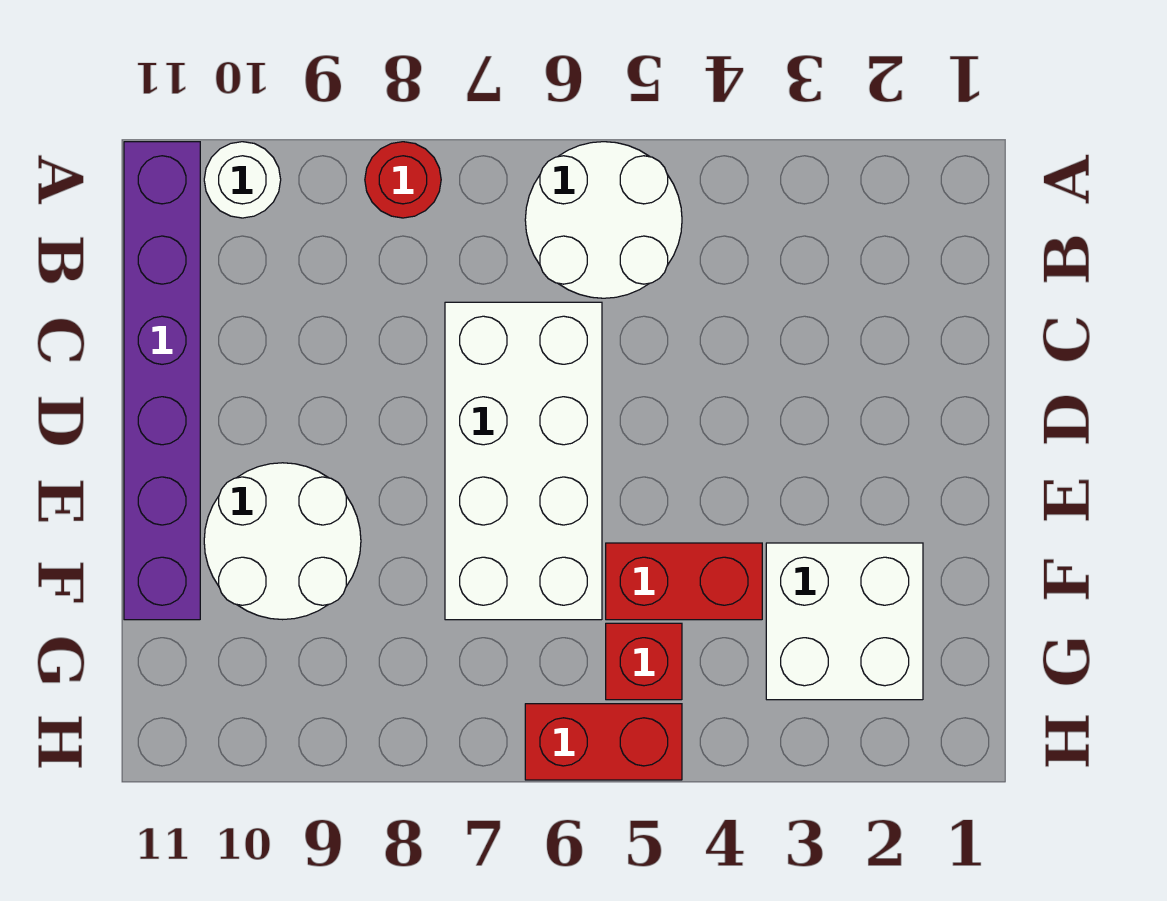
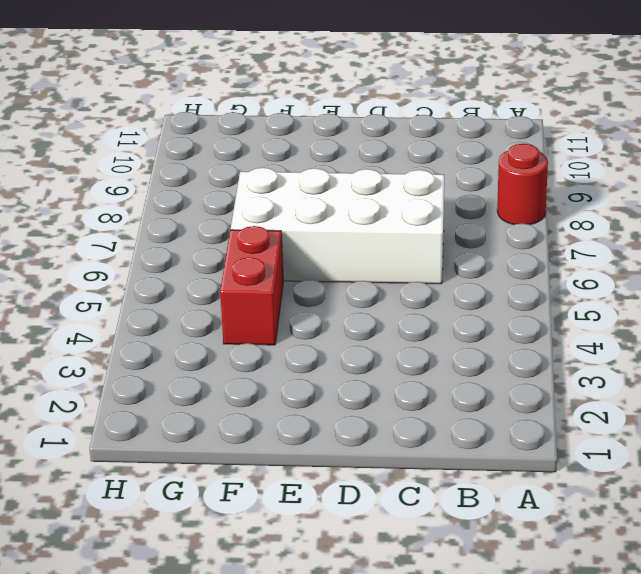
none -> white round brick A5:B6 level 1
none -> white round brick A10 level 1

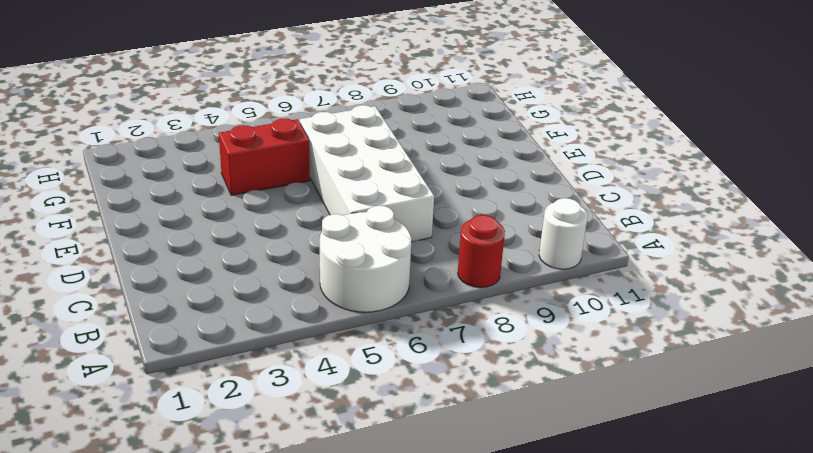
none -> purple brick A11:F11 level 1
none -> white round brick E9:F10 level 1

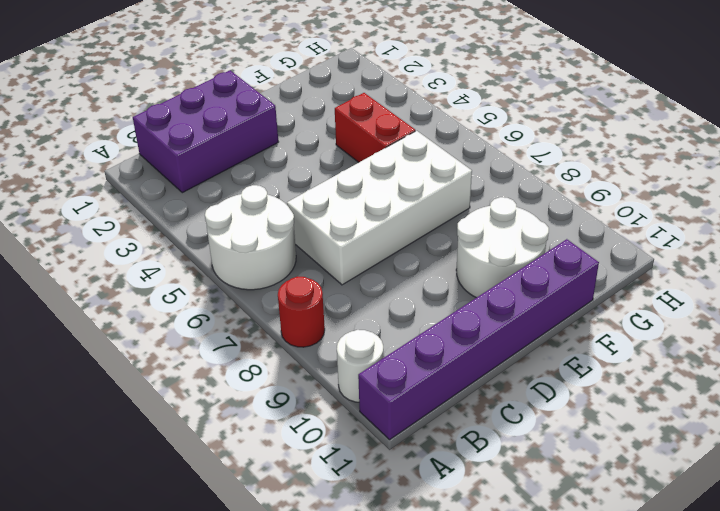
purple brick B1:D2 level 1 -> none
none -> white brick F2:G3 level 1
none -> red brick G5 level 1

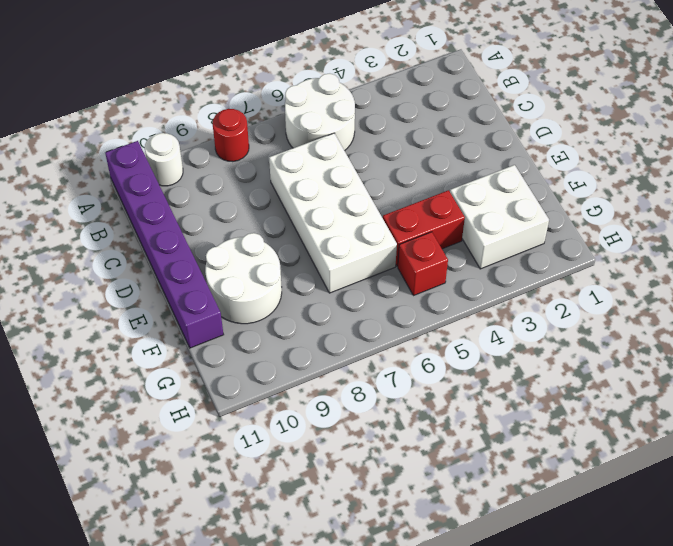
none -> red brick H5:H6 level 1

